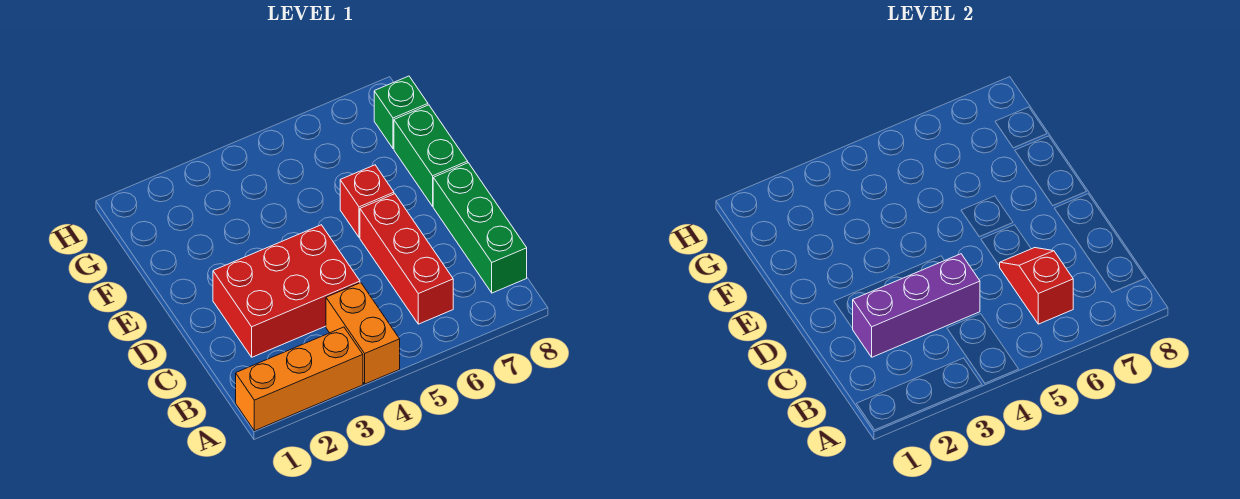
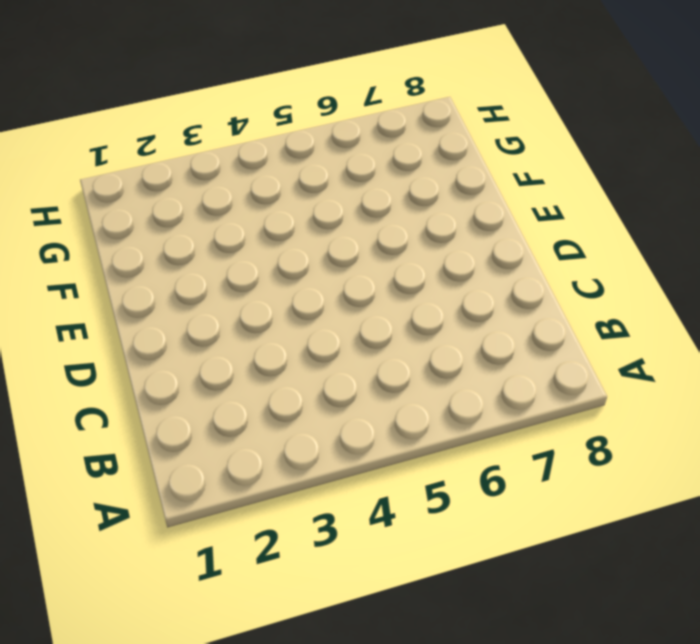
none -> orange brick A1:A3 level 1
none -> orange brick A4:B4 level 1

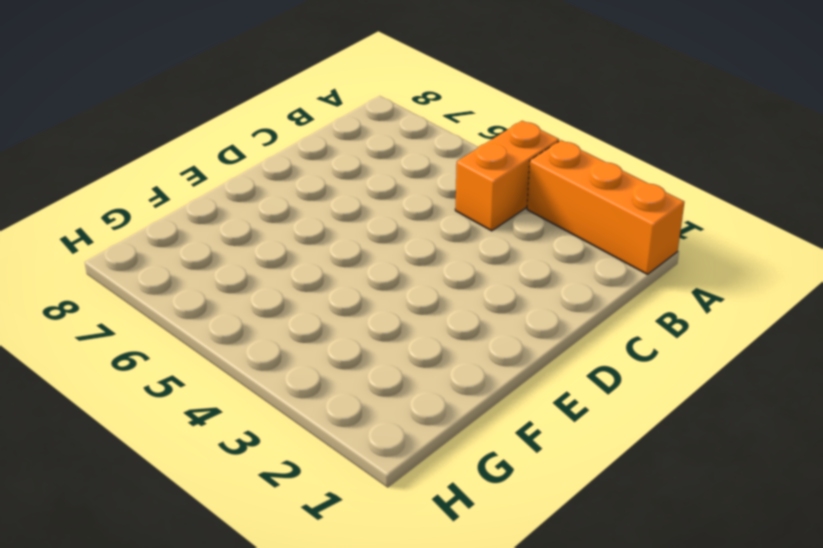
none -> red brick B6:D6 level 1
none -> green brick B8:D8 level 1

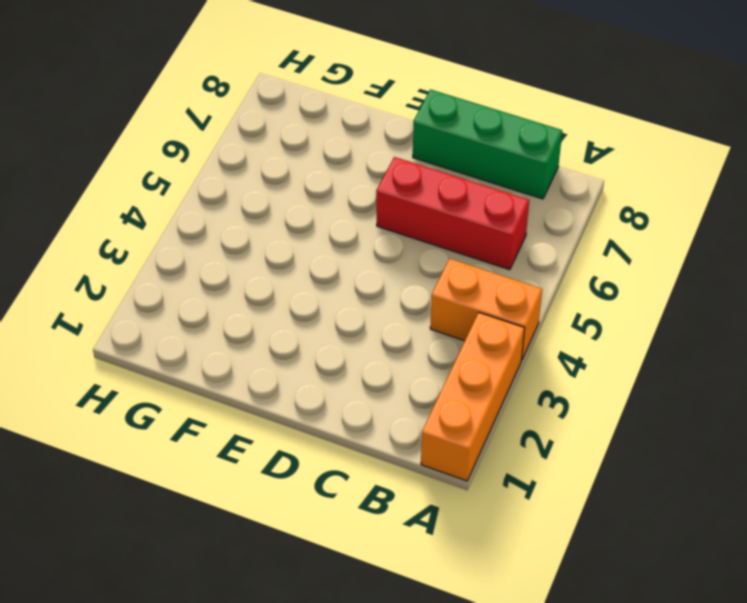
none -> red brick C2:D4 level 1
none -> red brick E6 level 1

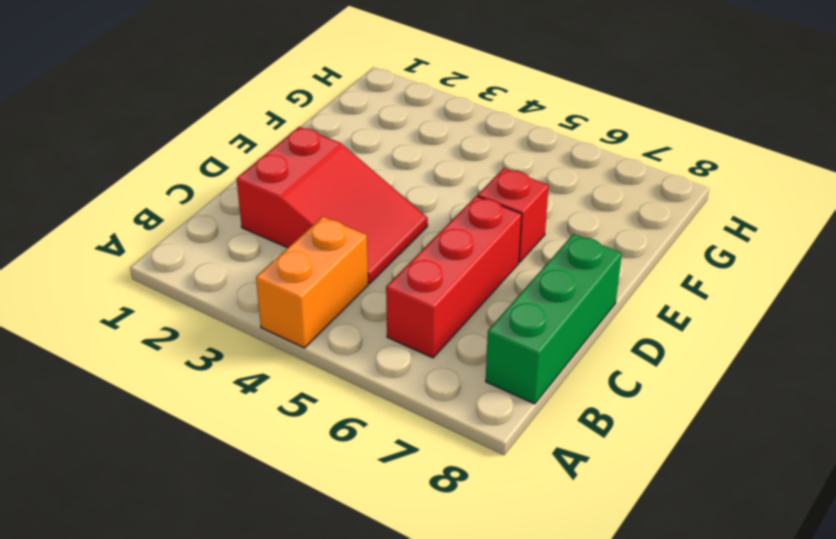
red slope C2:D4 level 1 top 2 -> red brick C2:D4 level 1
none -> orange brick A1:A3 level 1
none -> green brick E8:F8 level 1

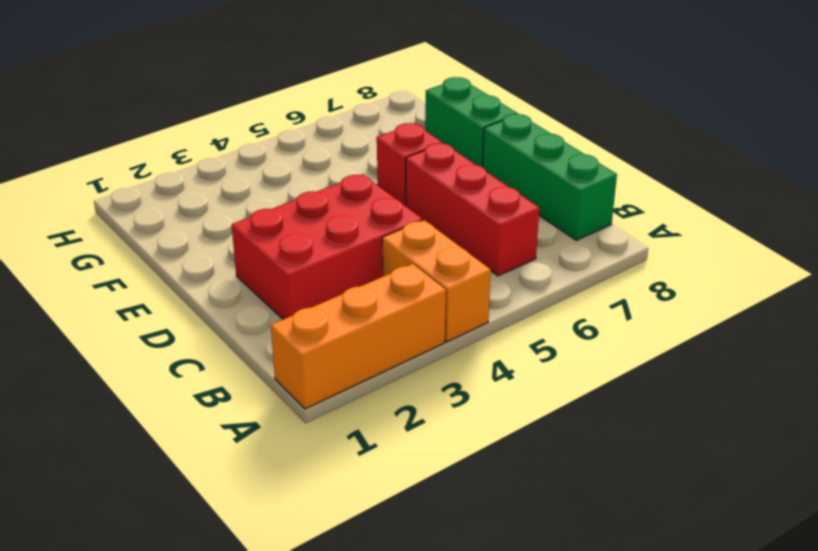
none -> green brick G8 level 1
none -> red slope B6:C6 level 2 top B

